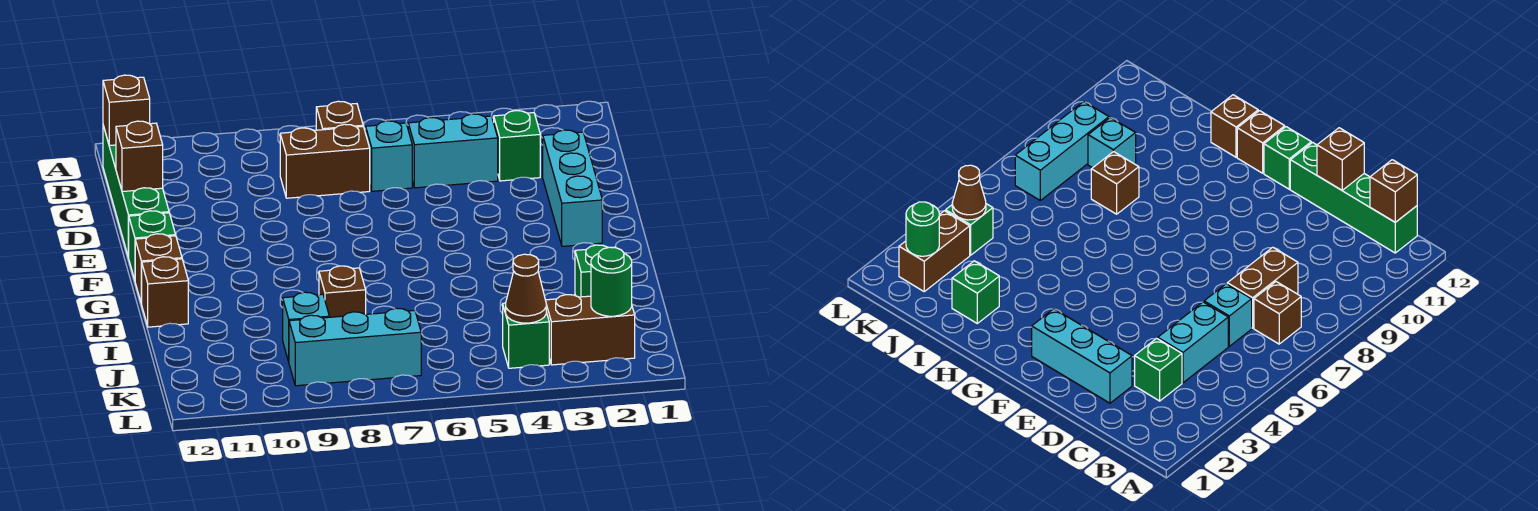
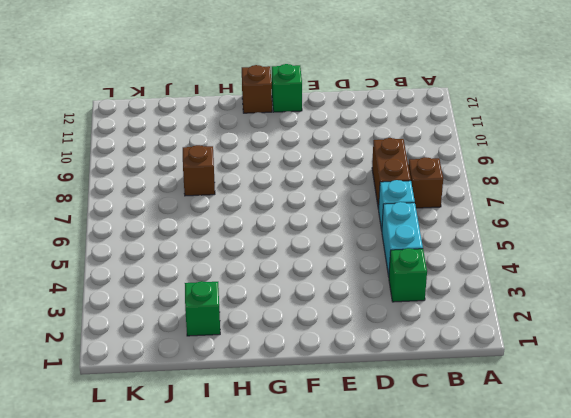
none -> green brick B12:E12 level 1
none -> cyan brick D2:F2 level 1
none -> brown brick H12 level 1

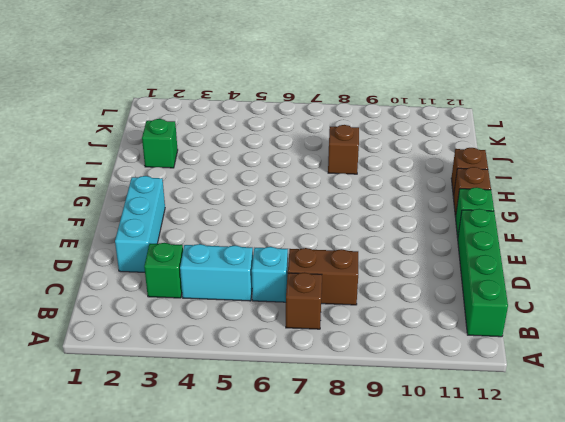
none -> cyan brick J9 level 1
none -> brown brick K2:K3 level 1
none -> green brick K4 level 1

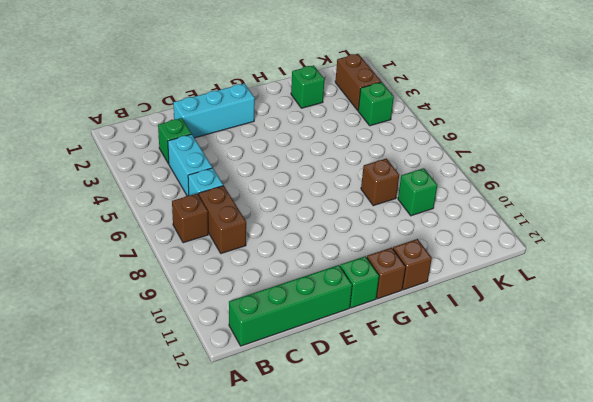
green brick J9 level 1 -> cyan brick J9 level 1
none -> cyan brick K7:K9 level 1
none -> brown brick B12 level 2
none -> brown brick D12 level 2

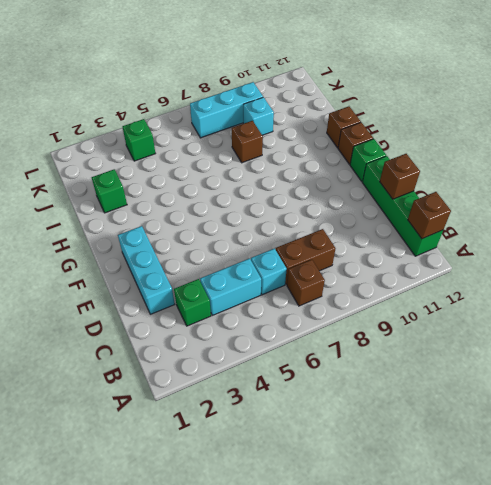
none -> brown brick K2:K3 level 1
none -> green round brick K2 level 2
none -> brown cone K4 level 2

